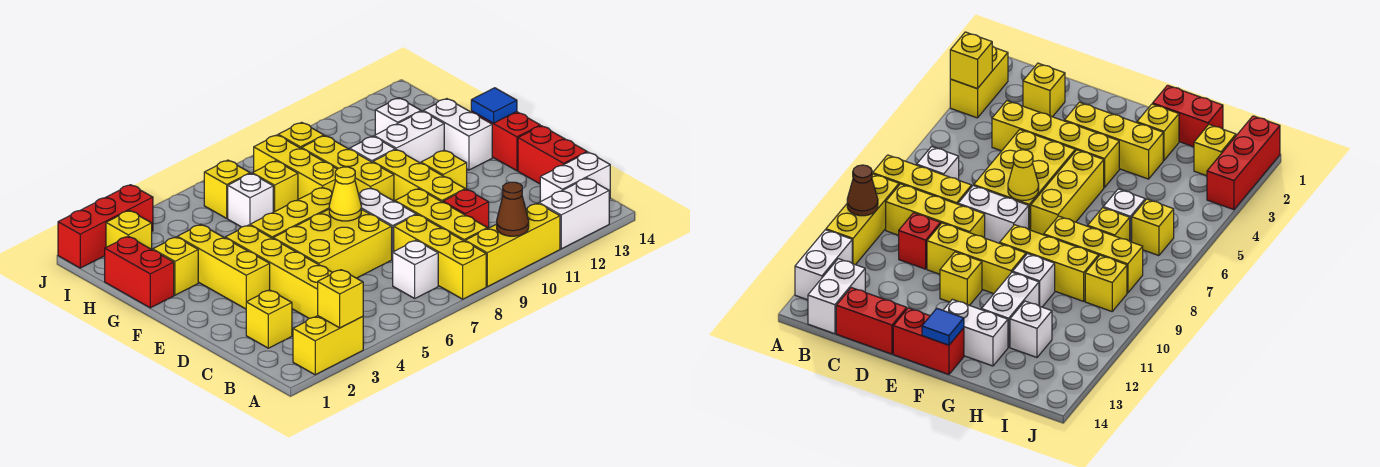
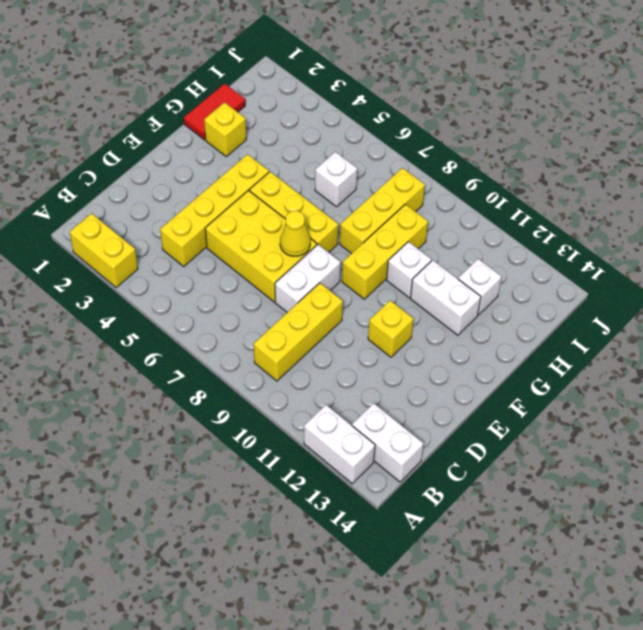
red tile G1:H1 level 1 -> red brick G1:H1 level 1
none -> yellow brick A8:C8 level 1
none -> yellow brick A9:A11 level 1
none -> white brick B7 level 1
none -> yellow brick C2 level 1

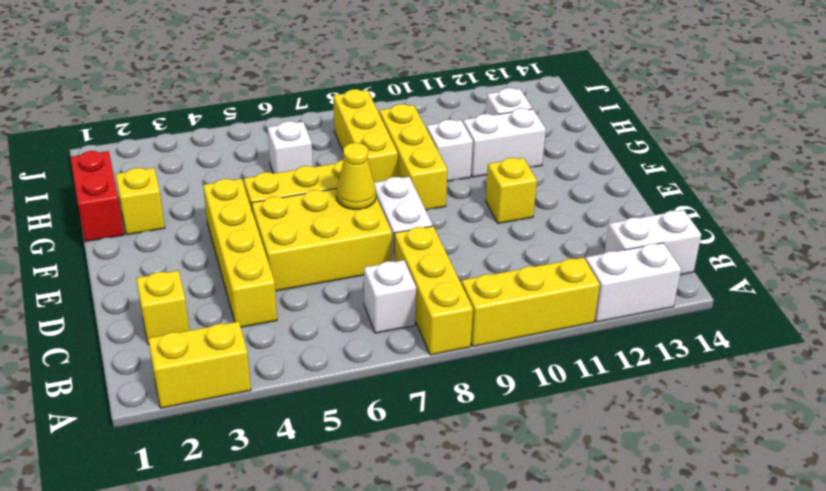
none -> yellow brick B9:D9 level 1
none -> red brick C10 level 1
none -> red brick C14:D14 level 1
none -> yellow brick D10:F10 level 1

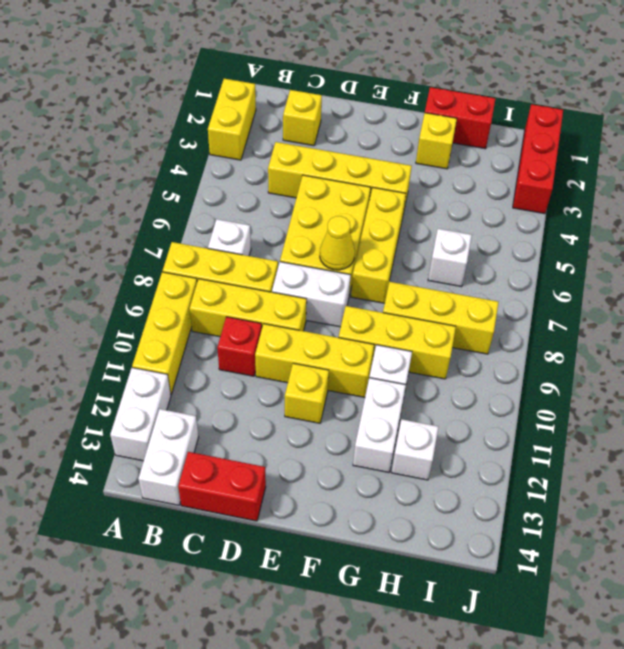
none -> yellow brick E3:G3 level 1
none -> red brick E14:F14 level 1
none -> white brick F13:G13 level 1
none -> yellow brick H7 level 1

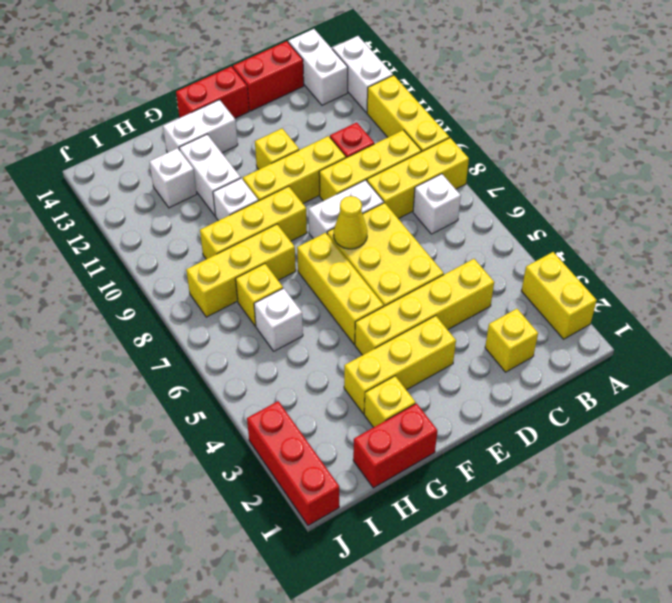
none -> yellow brick I2 level 1
none -> yellow brick I6 level 1
none -> yellow brick I9 level 1
none -> yellow brick A3 level 2

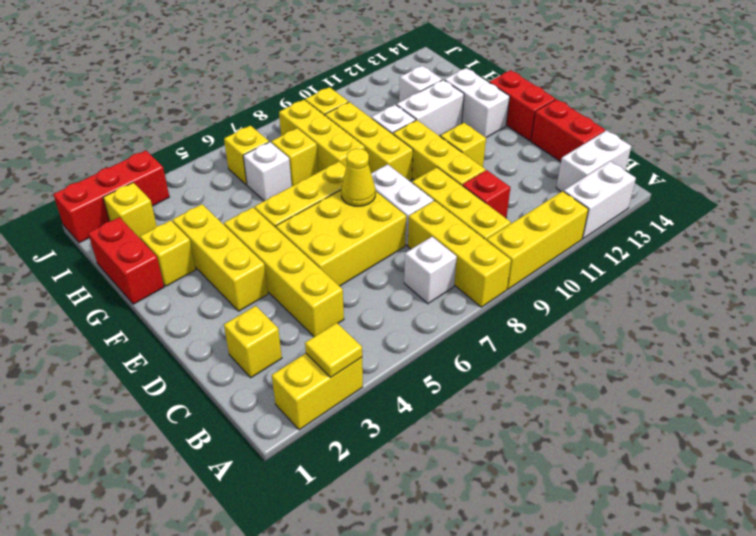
yellow tile A3 level 2 -> yellow brick A3 level 2
none -> brown cone A10 level 2
none -> blue tile F14 level 2

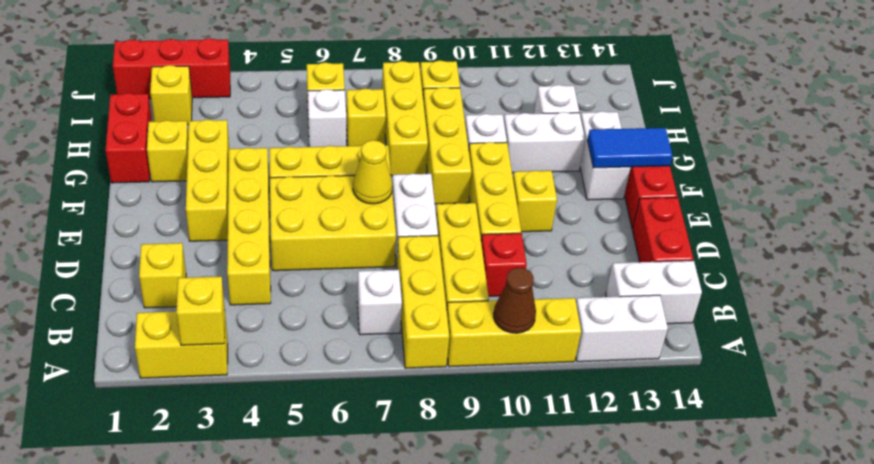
blue tile F13:F14 level 2 -> blue tile F14 level 2

